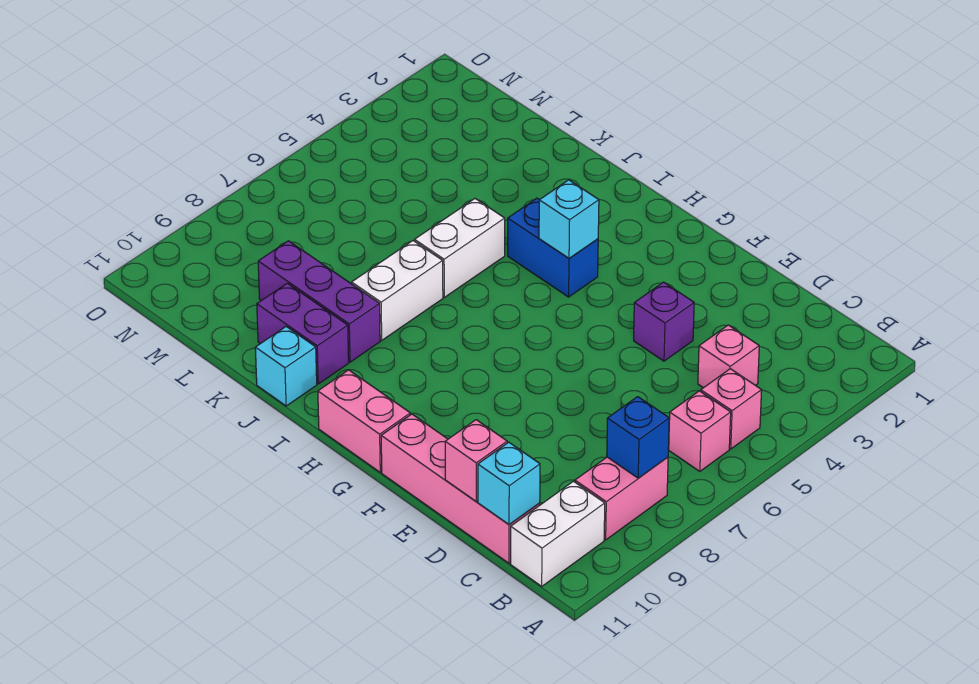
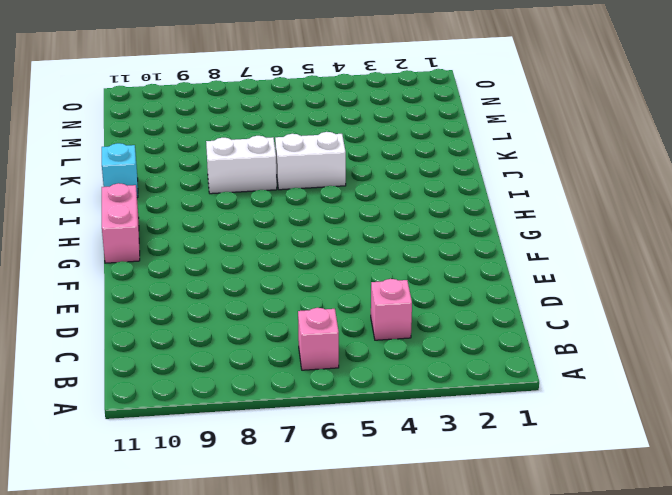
none -> pink brick B5 level 1
none -> pink brick B8:B9 level 1
none -> white brick B10:B11 level 1

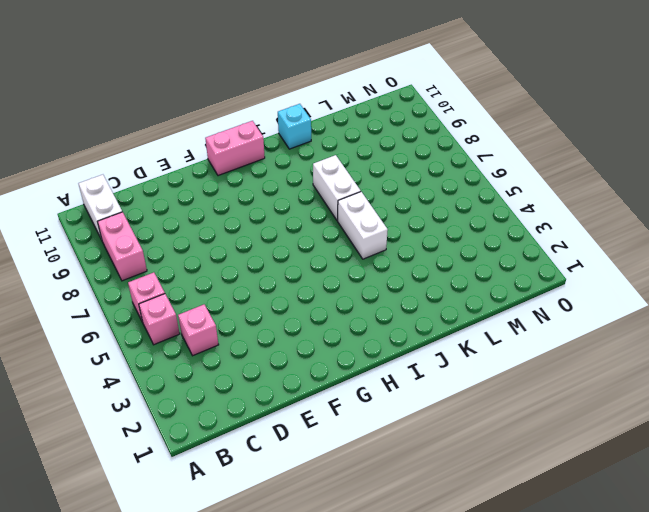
none -> pink brick C11:F11 level 1
none -> purple brick E4 level 1
none -> blue brick H4:I4 level 1

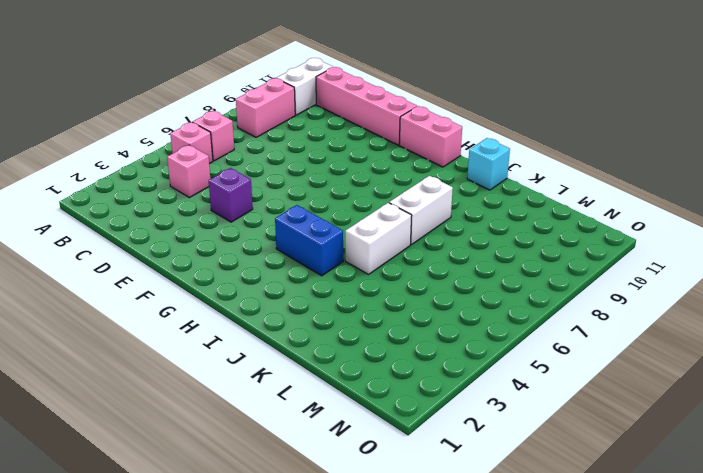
none -> purple brick J9:L9 level 1
none -> purple brick J10:K10 level 1
none -> blue brick B8 level 2

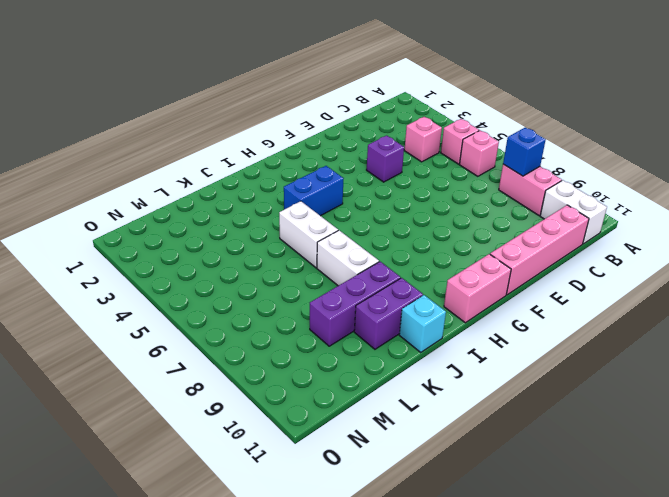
none -> cyan brick C11 level 2
none -> pink brick D11 level 2
none -> cyan brick H4 level 2

